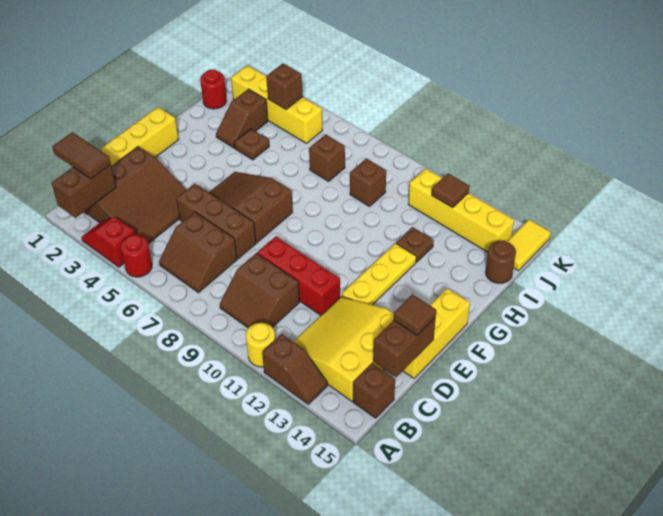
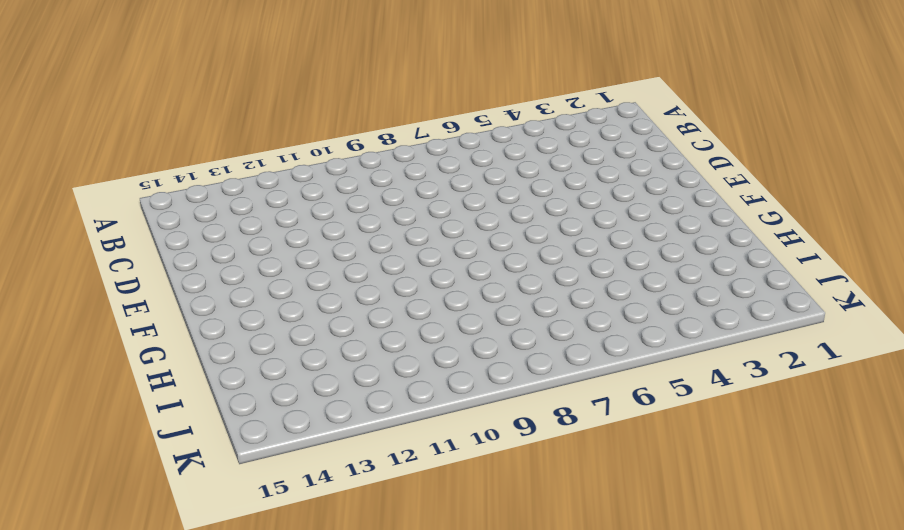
none -> red slope A3:A4 level 1 top 4
none -> red round brick A5 level 1
none -> yellow round brick A11 level 1
none -> brown slope A12:A13 level 1 top 12

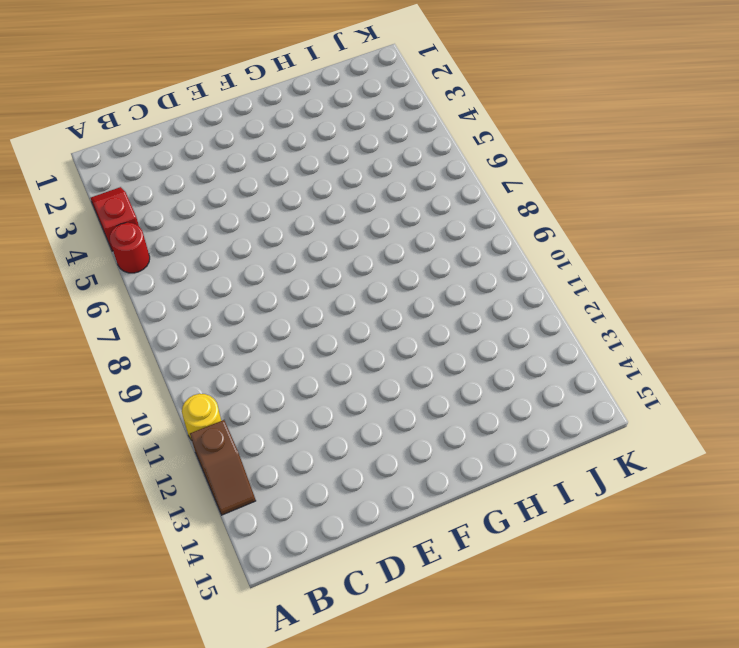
none -> brown slope B2:D4 level 1 top 2
none -> brown slope B6:C7 level 1 top C
none -> brown slope B9:C10 level 1 top C
none -> yellow slope B12:D14 level 1 top 14

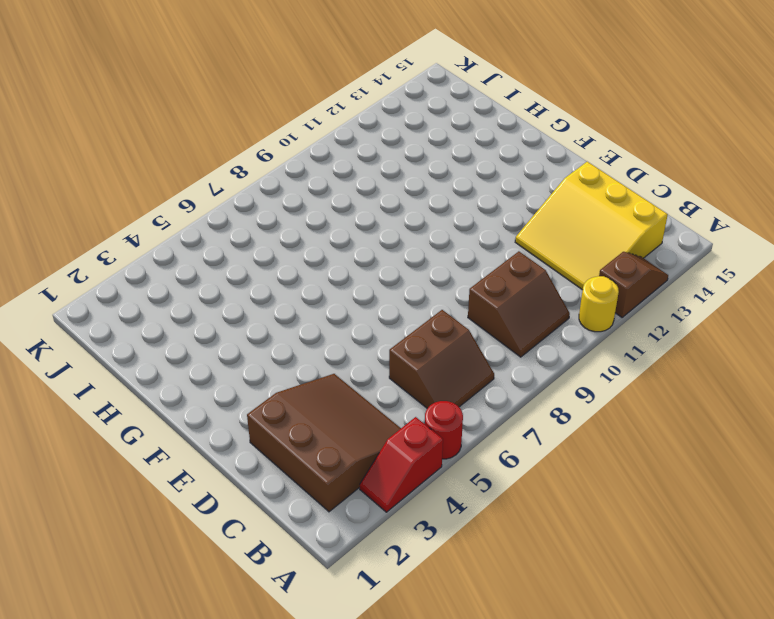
none -> brown brick B15 level 1
none -> yellow brick D1:F1 level 1
none -> brown brick D5:D7 level 1
none -> red brick D9:D11 level 1

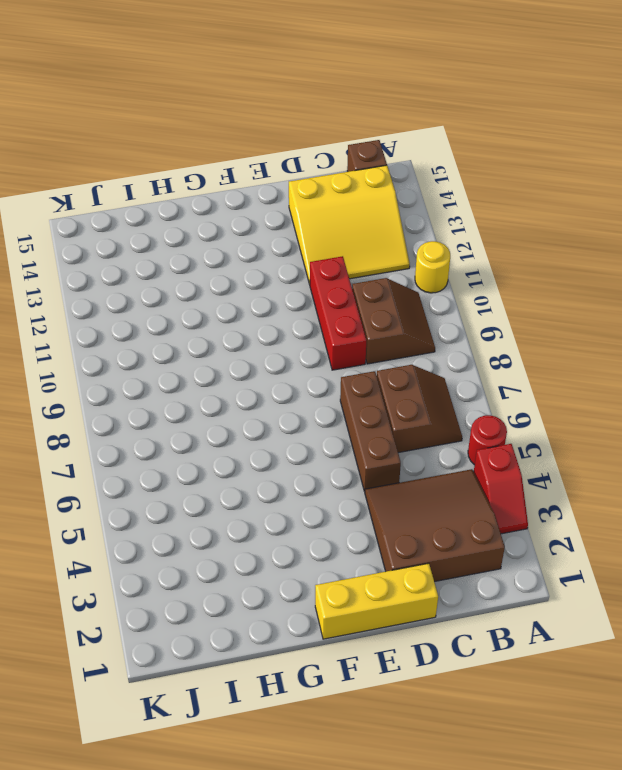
none -> brown slope A12:A13 level 1 top 12
none -> yellow brick D15:F15 level 1
none -> brown slope E5:F7 level 1 top 7
none -> yellow plate E12:G12 level 1

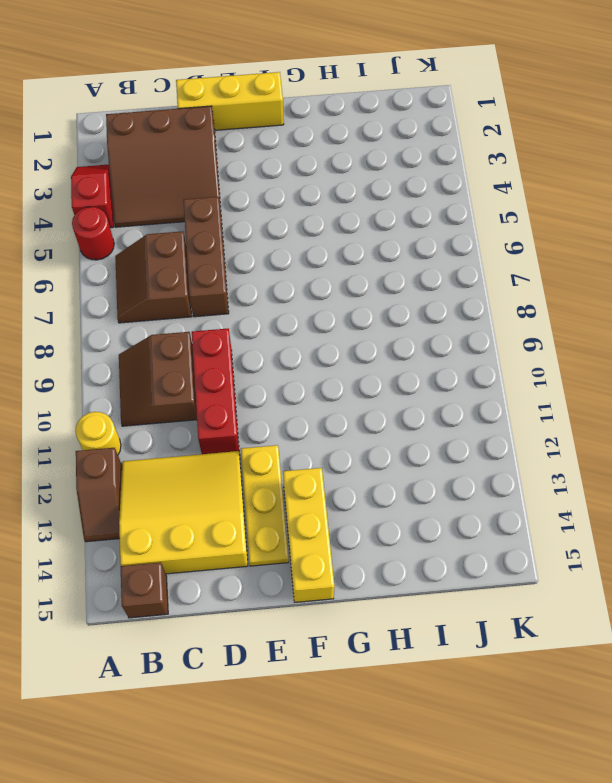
yellow plate E12:E14 level 1 -> yellow plate E12:G12 level 1
yellow brick F13:F15 level 1 -> yellow brick D15:F15 level 1
none -> brown slope E5:F7 level 1 top 7
none -> brown slope H3:I3 level 1 top I
none -> brown plate H4 level 1
none -> brown plate H12 level 1

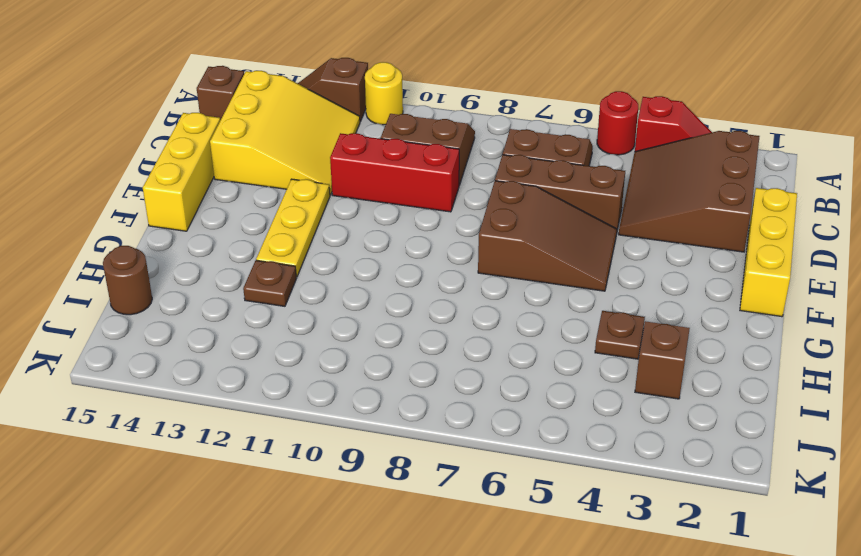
none -> red round brick I1 level 1
none -> brown brick I7 level 1
none -> brown brick I9 level 1
none -> yellow brick J2:J5 level 1

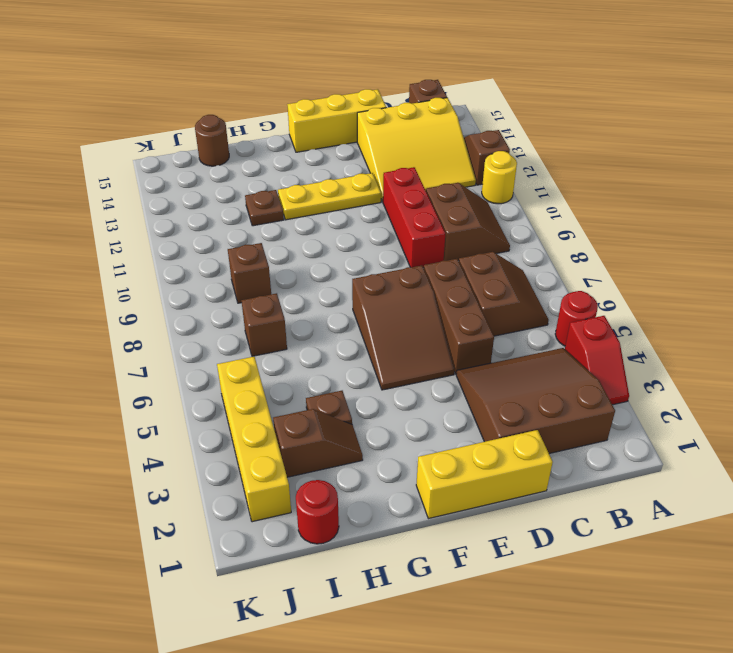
none -> yellow brick J11:J14 level 1
none -> yellow tile J15:K15 level 1
none -> brown brick A2:B2 level 2
none -> brown brick C15:D15 level 2

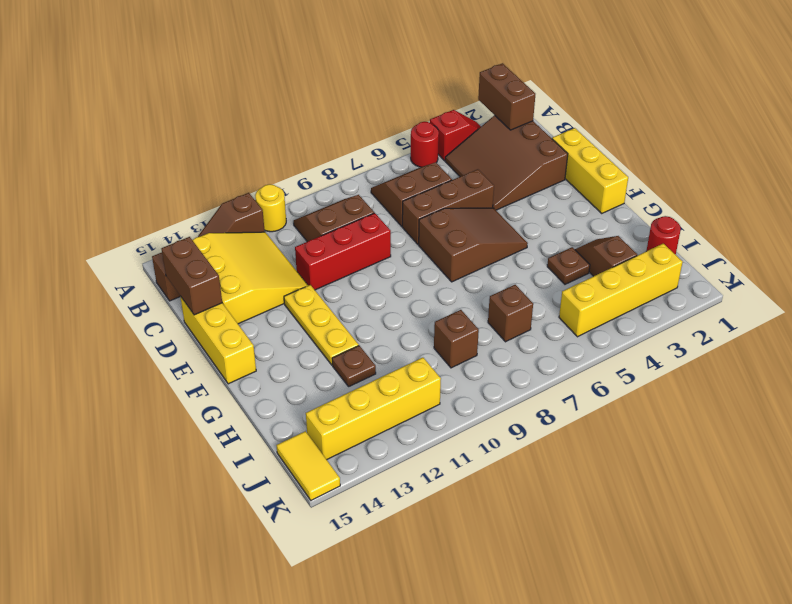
none -> brown round brick I15 level 1
none -> brown brick J4 level 2
none -> brown tile J12 level 2
none -> brown tile B1:B2 level 3

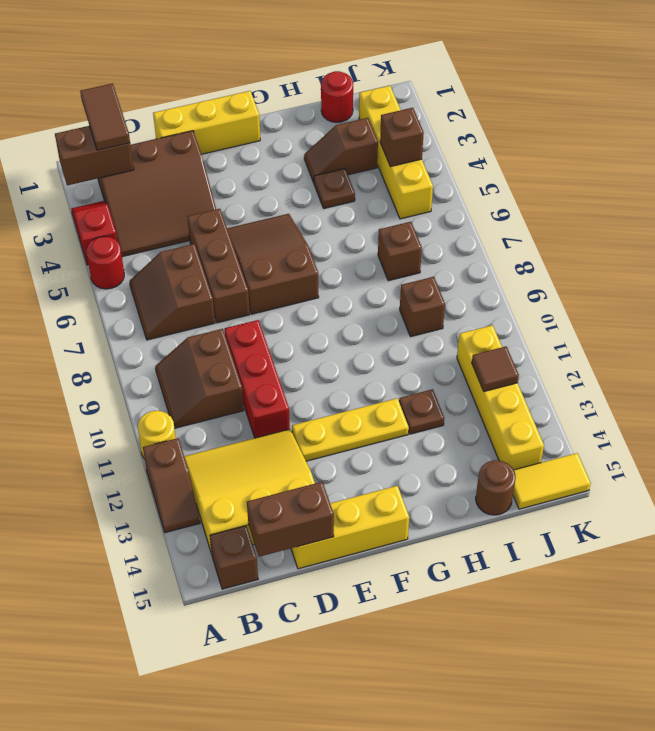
none -> brown tile D15 level 3

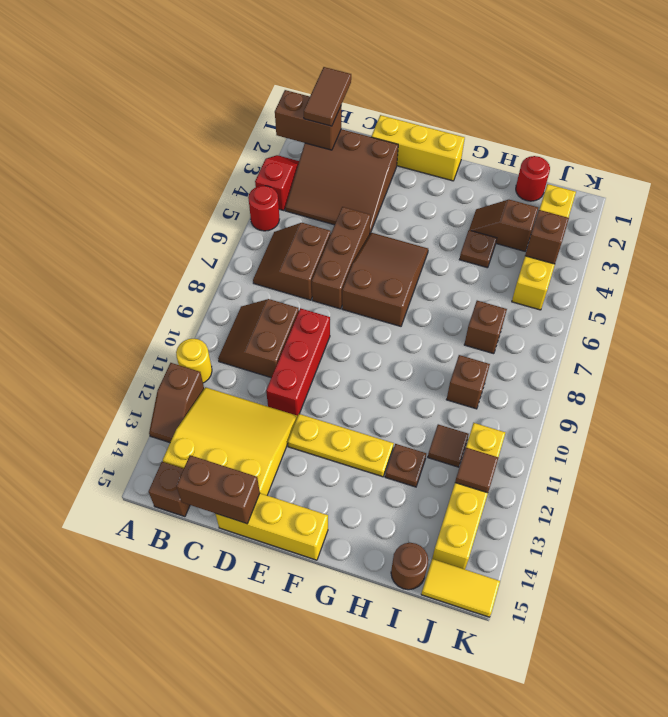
brown tile I11 level 1 -> brown tile D15 level 3

